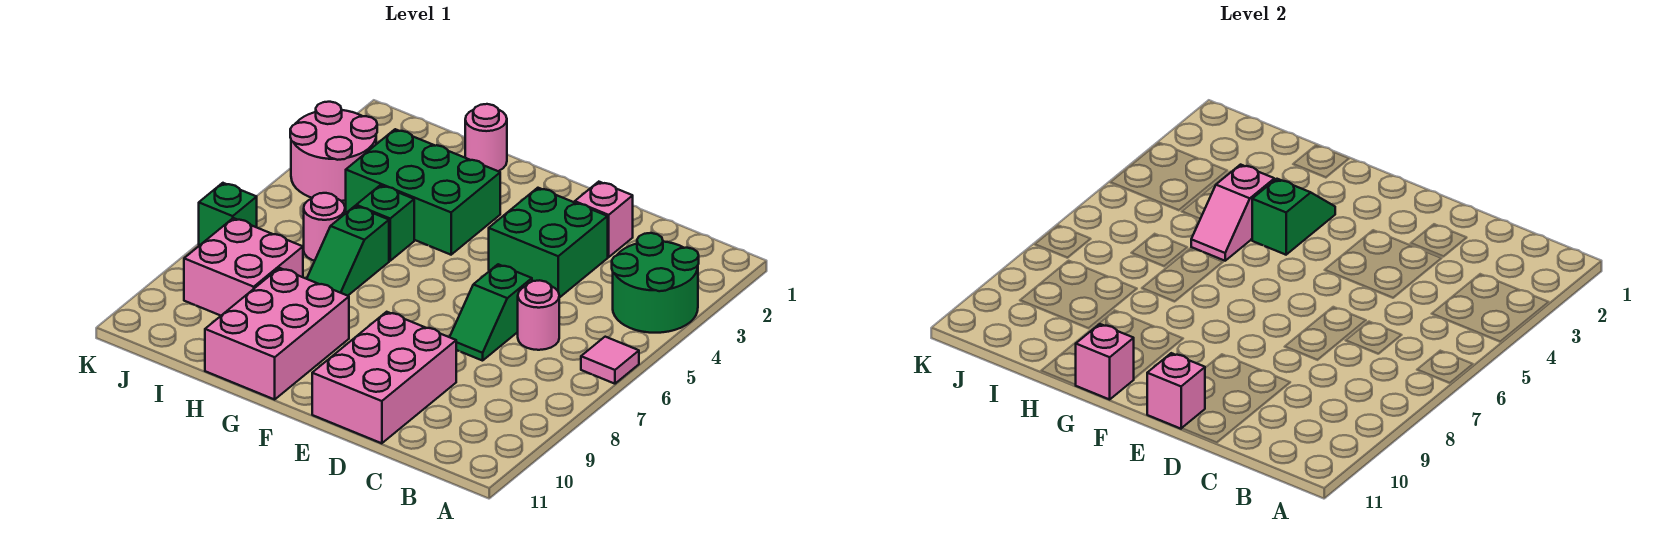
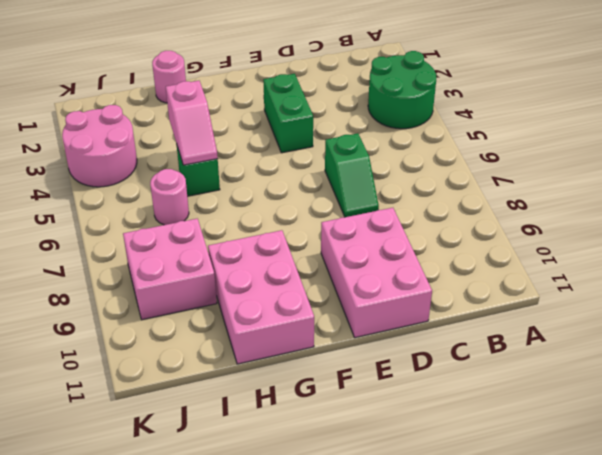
green brick E3:E4 level 1 -> green brick D3:E4 level 1
none -> pink tile A6 level 1
none -> pink round brick C6 level 1
none -> pink brick D2 level 1

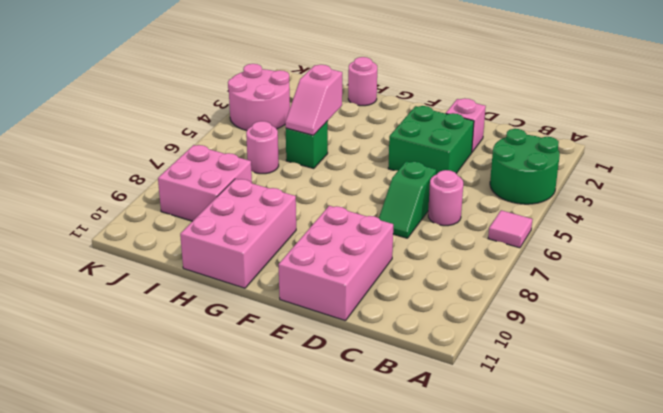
none -> green brick G3:I4 level 1
none -> green slope H6:H7 level 1 top 6
none -> green brick K7 level 1

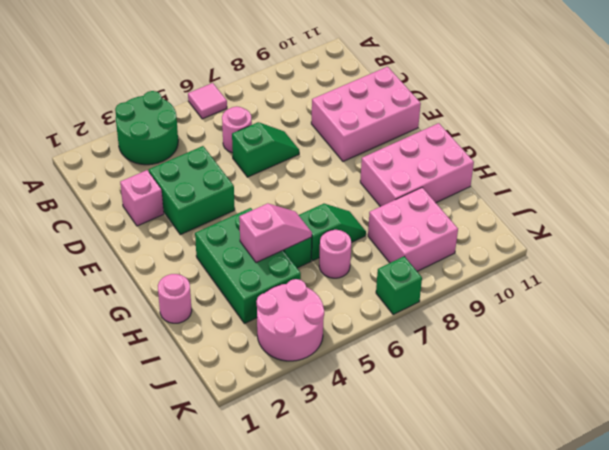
none -> pink brick E11 level 2
none -> green slope G3:G4 level 2 top 4
none -> pink brick G11 level 2

